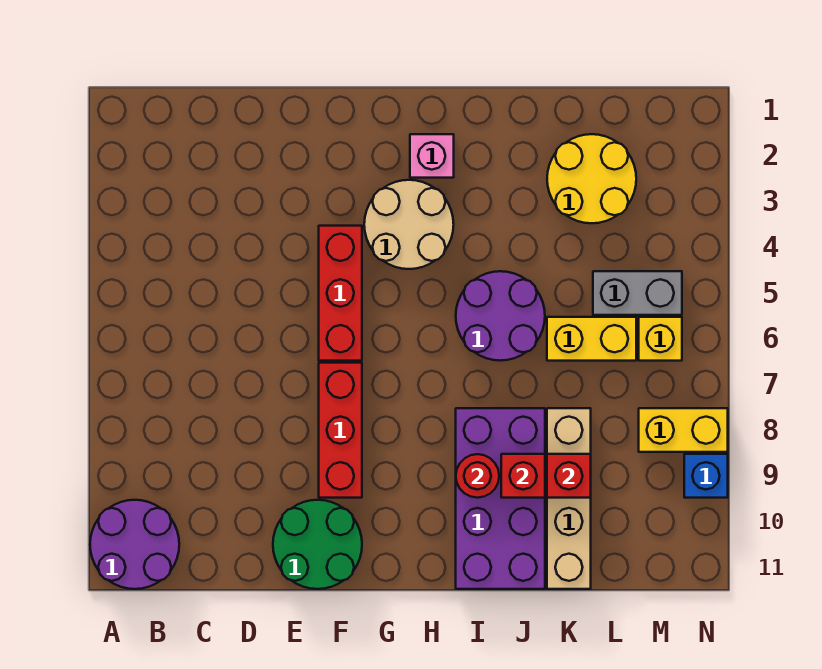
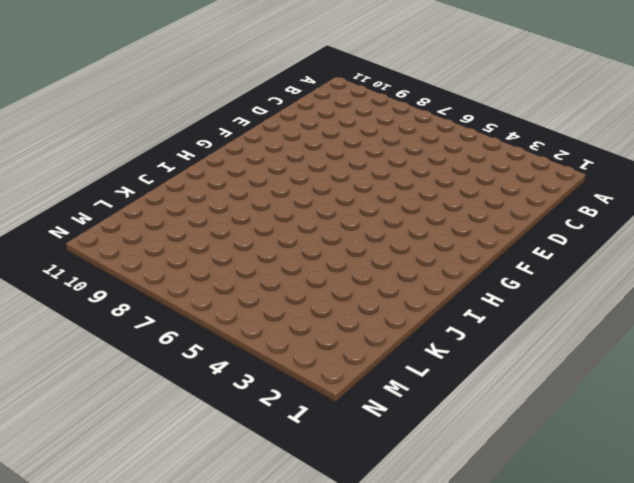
none -> purple round brick A10:B11 level 1
none -> green round brick E10:F11 level 1
none -> red brick F4:F6 level 1

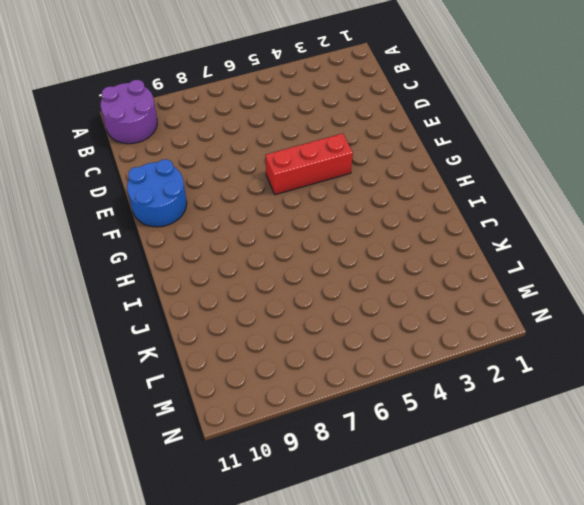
blue round brick E10:F11 level 1 -> green round brick E10:F11 level 1
none -> red brick F7:F9 level 1
none -> tan round brick G3:H4 level 1
none -> pink brick H2 level 1

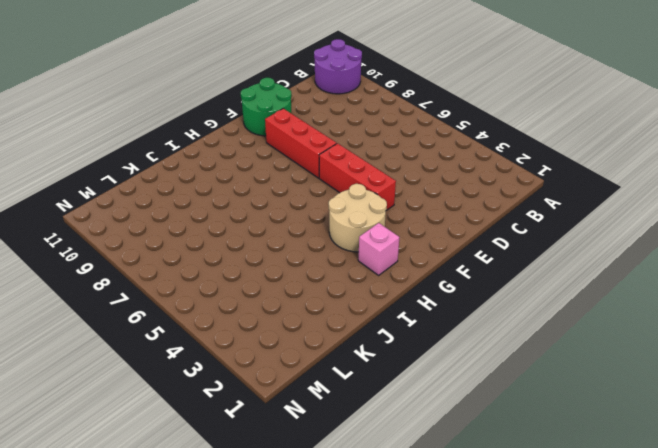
none -> purple round brick I5:J6 level 1
none -> purple brick I8:J11 level 1
none -> yellow round brick K2:L3 level 1

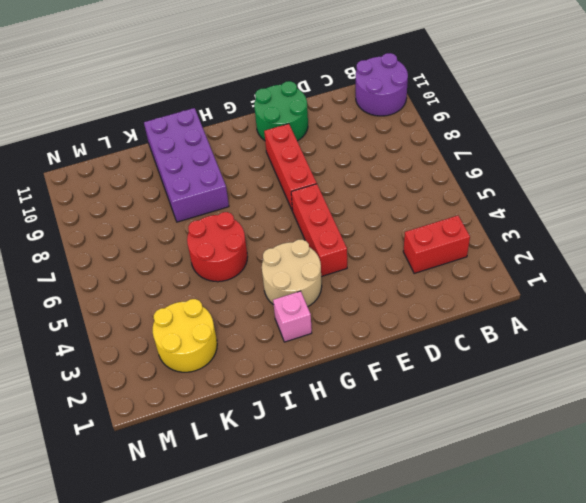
red brick B3:C3 level 1 -> none
red round brick I5:J6 level 1 -> purple round brick I5:J6 level 1
none -> yellow brick K6:L6 level 1
none -> tan brick K8:K11 level 1
none -> grey brick L5:M5 level 1

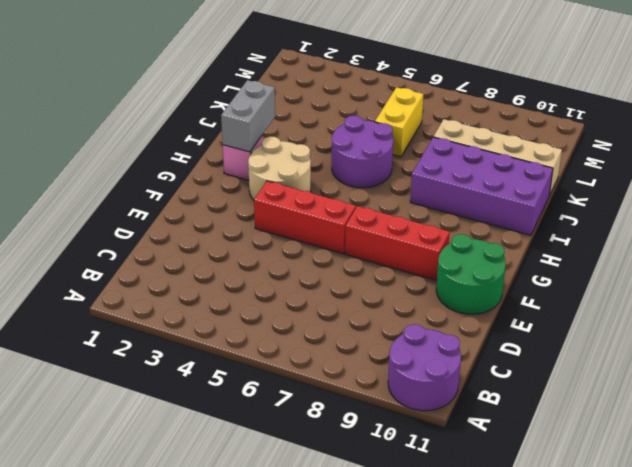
grey brick H2:I2 level 2 -> grey brick L5:M5 level 1
none -> yellow round brick K2:L3 level 1
none -> yellow brick M6 level 1
none -> yellow brick M8:N8 level 1

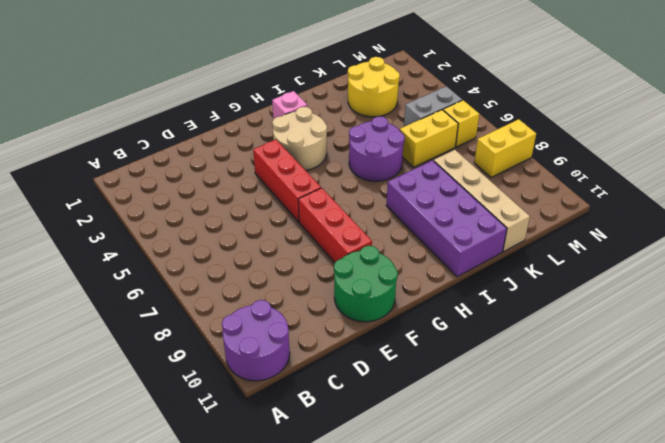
none -> blue brick N9 level 1
none -> red round brick I9 level 2
none -> red brick J9 level 2

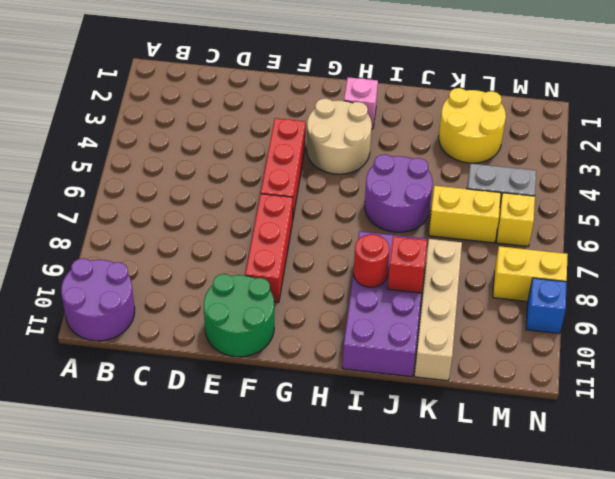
none -> red brick K9 level 2

